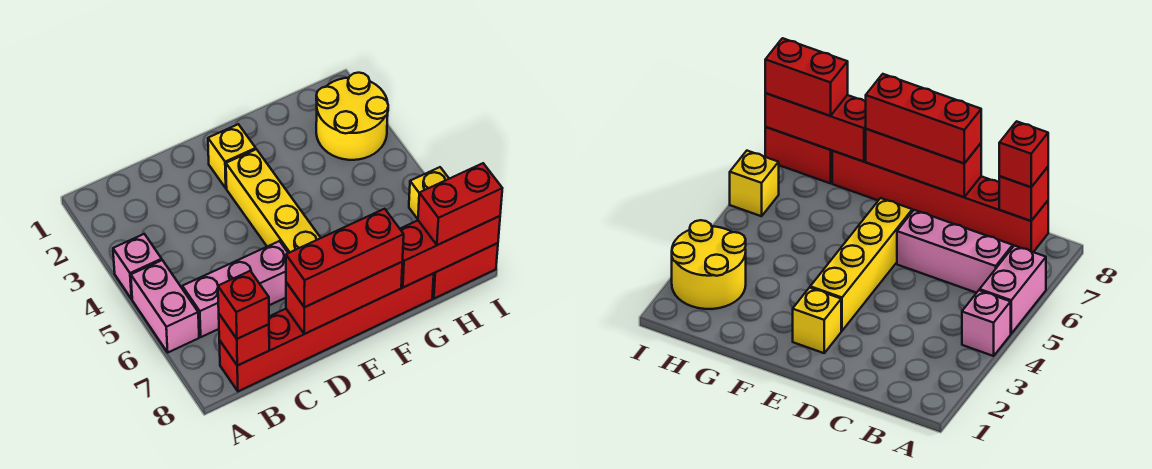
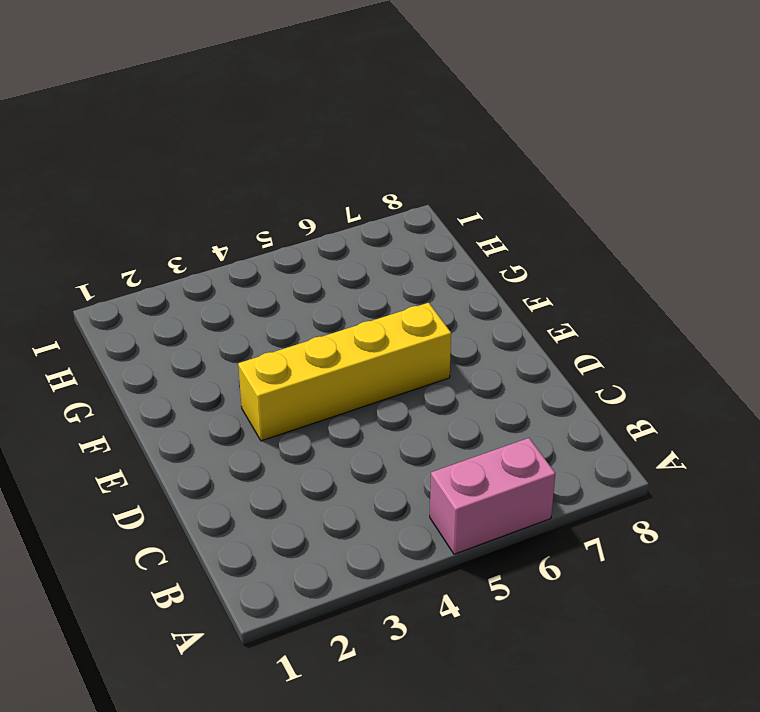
none -> pink brick A4 level 1
none -> pink brick B6:D6 level 1
none -> red brick B8:G8 level 1

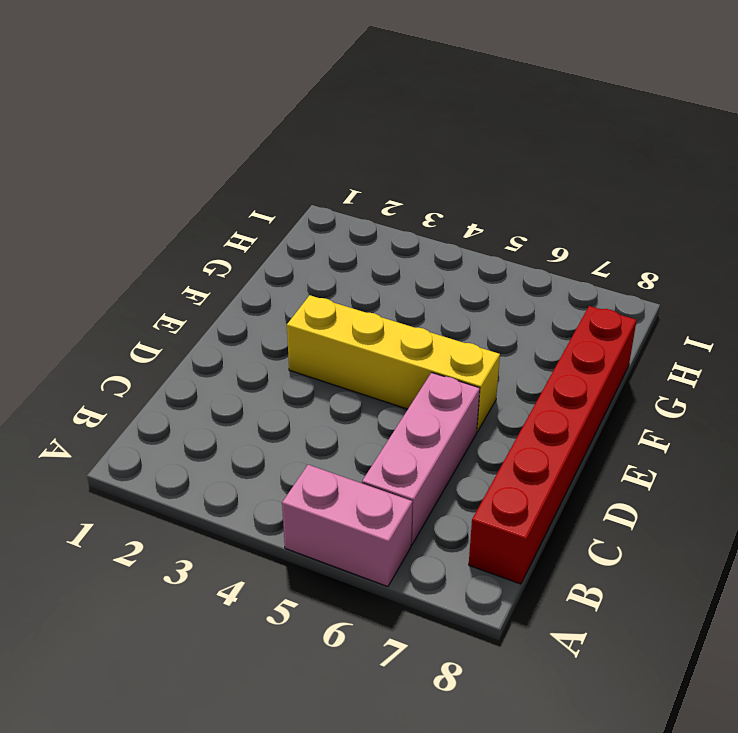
none -> pink brick A4 level 1
none -> yellow brick E2 level 1
none -> yellow round brick H2:I3 level 1

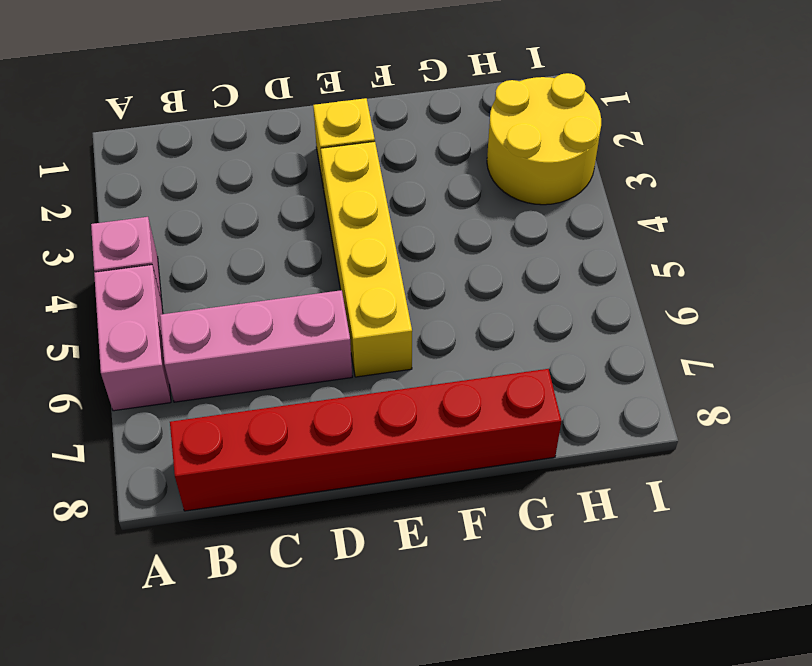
none -> red brick H8:I8 level 1
none -> yellow brick I6 level 1
none -> red brick B8 level 2

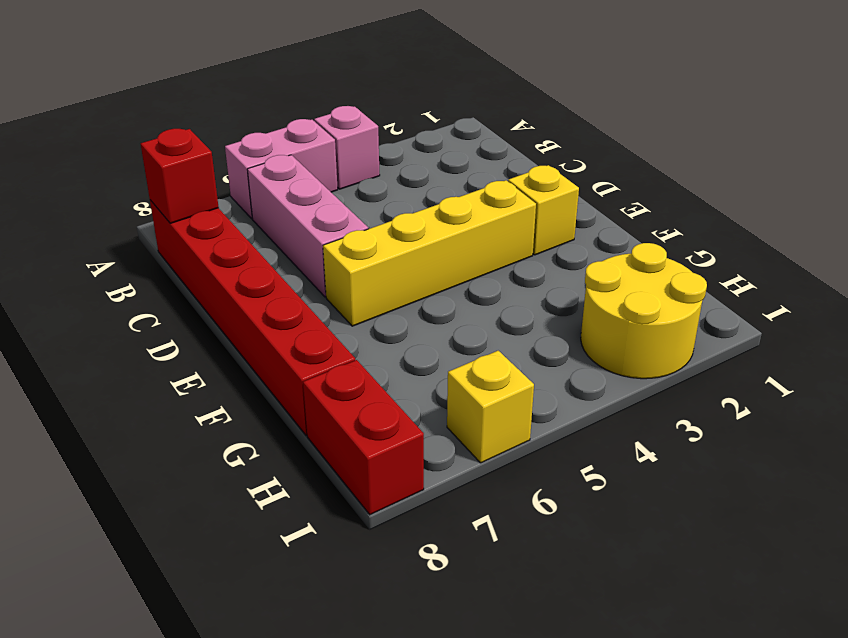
none -> red brick D8:F8 level 2
none -> red brick G8:I8 level 2
none -> red brick B8 level 3

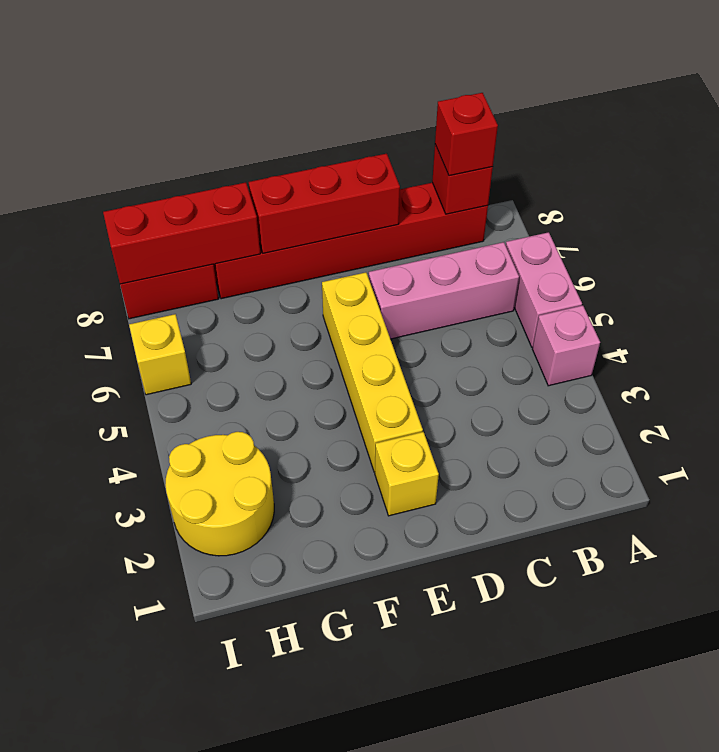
none -> red brick D8:F8 level 3
none -> red brick H8:I8 level 3

